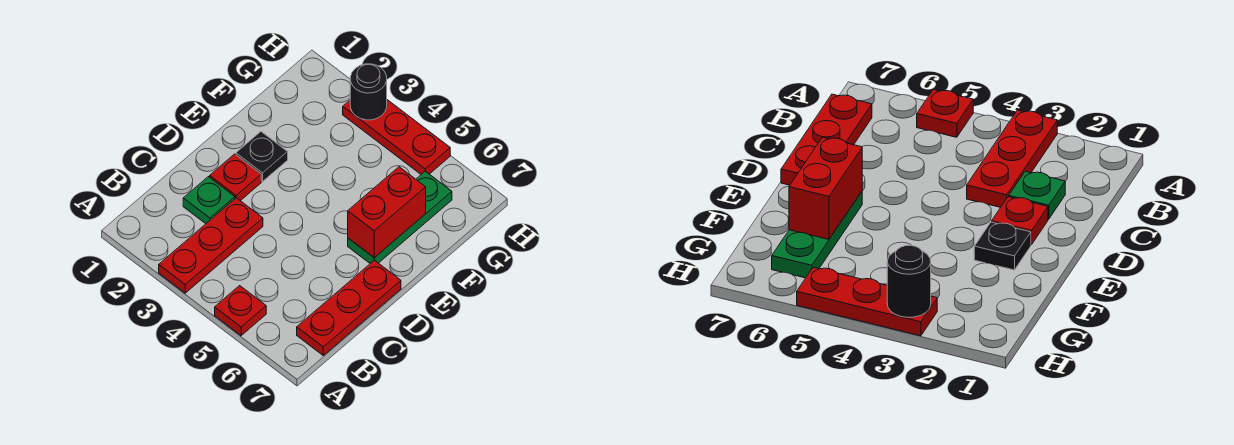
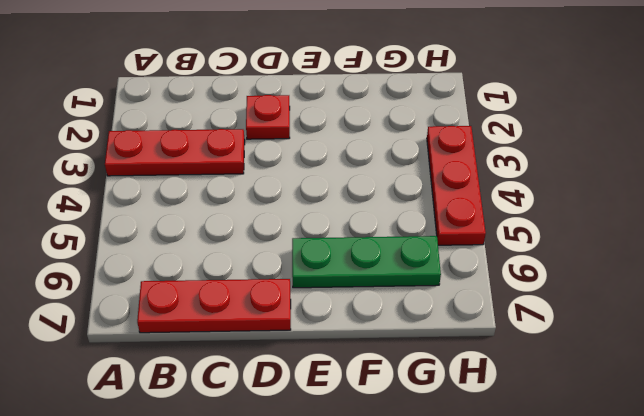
none -> red plate A5 level 1
none -> green plate C2 level 1

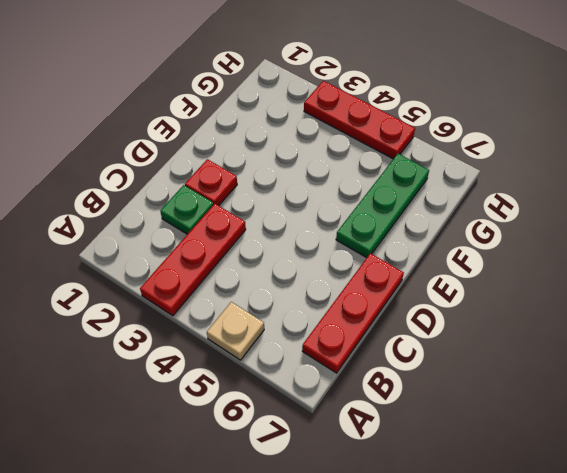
tan plate A5 level 1 -> red plate A5 level 1
none -> black plate E2 level 1
none -> red brick E6:F6 level 2

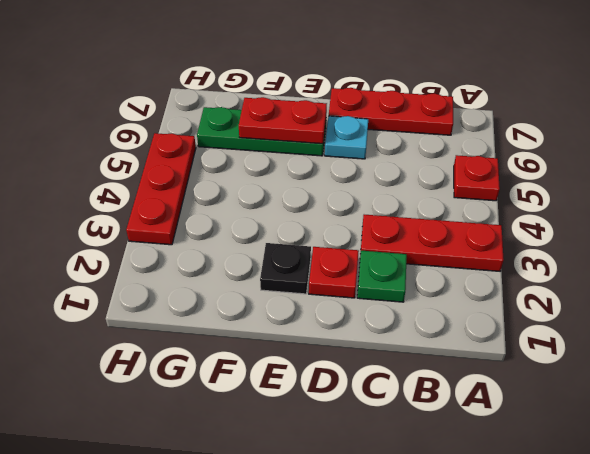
cyan plate D6 level 1 -> none
red plate E6:F6 level 2 -> red brick E6:F6 level 2
none -> black round brick H3 level 2

